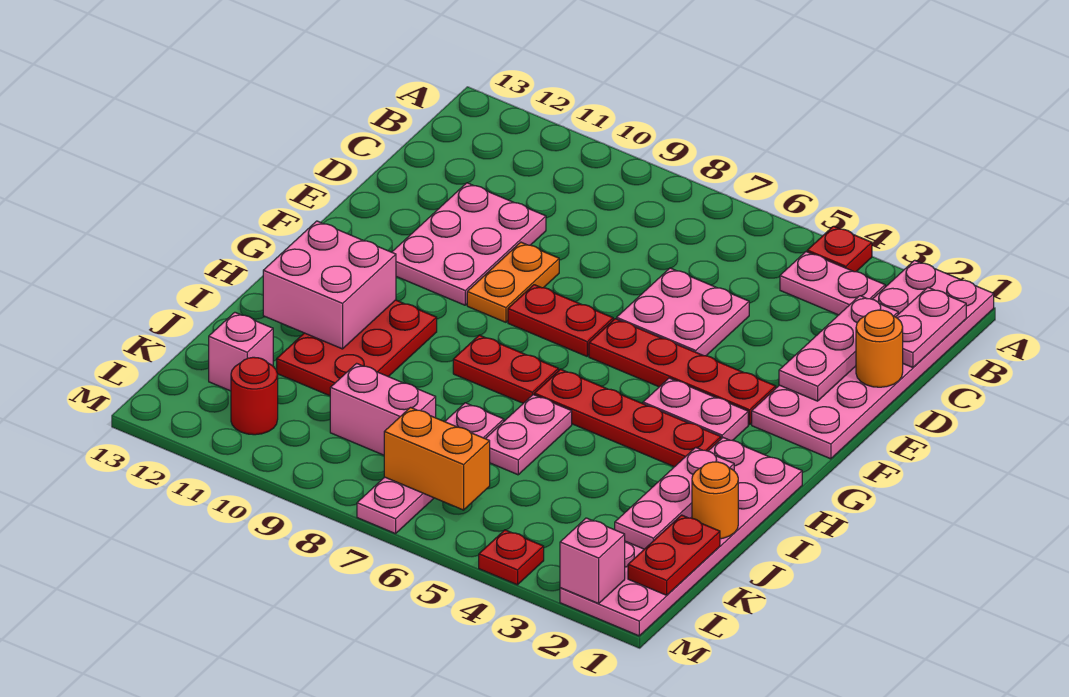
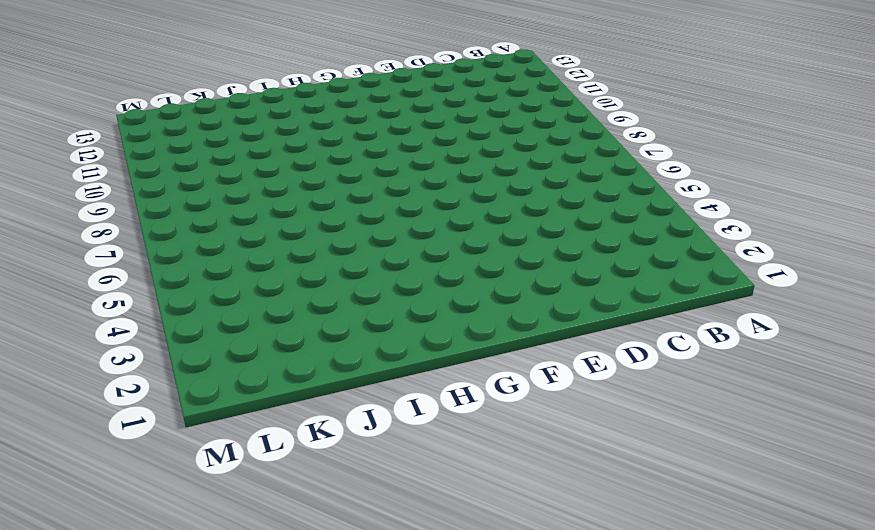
none -> pink plate A1:F2 level 1
none -> red plate A4 level 1
none -> pink plate B3:B4 level 1

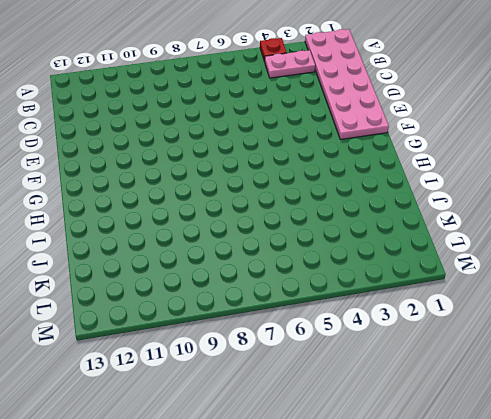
none -> pink plate D5:E6 level 1
none -> pink plate D10:F11 level 1
none -> orange plate E9:F9 level 1

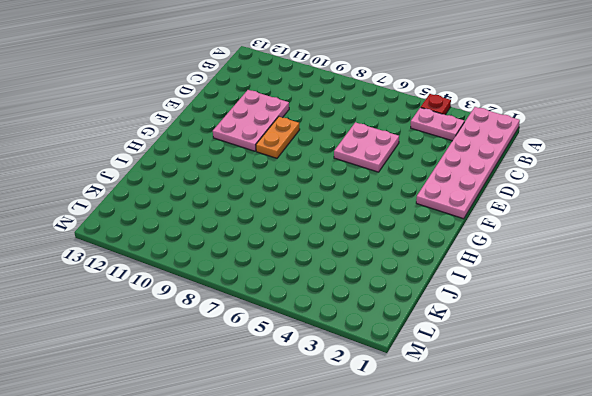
none -> red plate F3:F6 level 1
none -> red plate F7:F8 level 1
none -> pink plate G3:G4 level 1

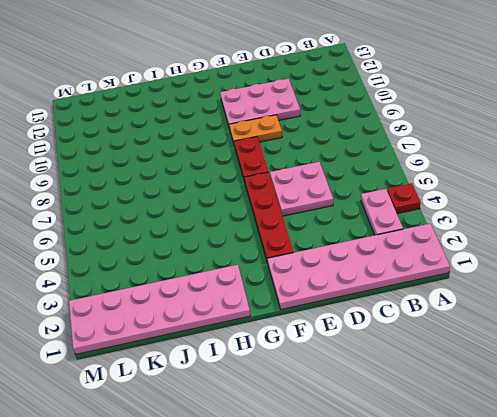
none -> pink plate G3:G4 level 1
none -> red plate H3:H6 level 1
none -> red plate H7:H8 level 1

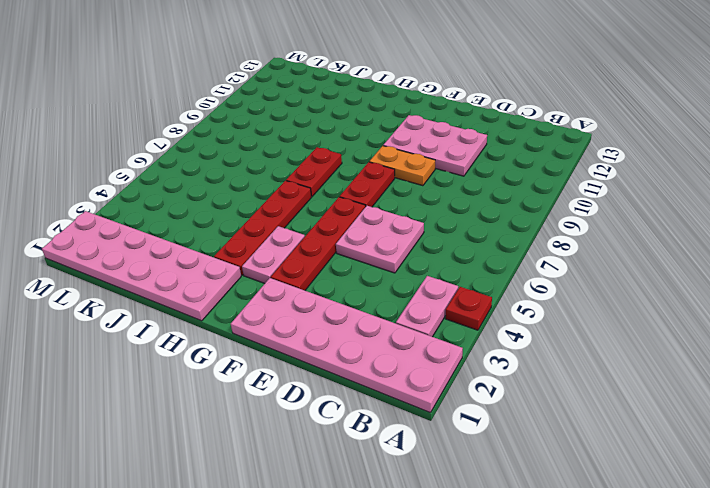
none -> red plate H10:J11 level 1
none -> pink plate I6:J6 level 1
none -> pink plate J7:M7 level 1

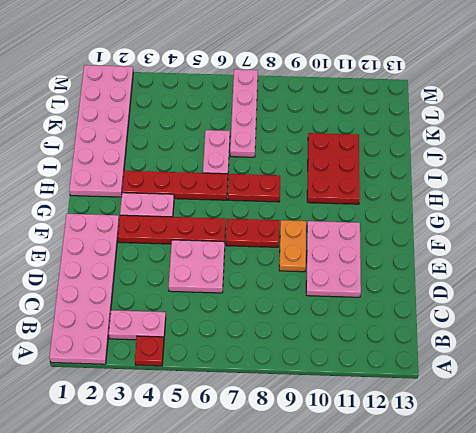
none -> pink brick K8:K9 level 1
none -> pink brick K12 level 1
none -> red round brick L11 level 1

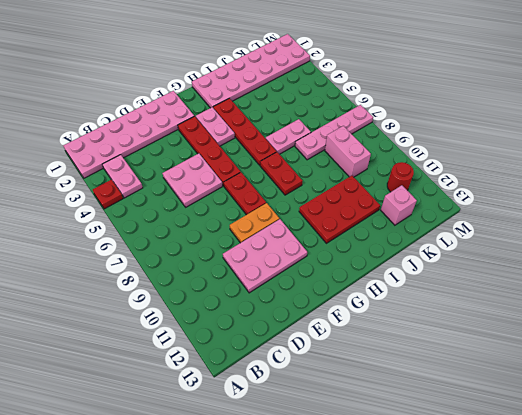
none -> red plate M4 level 1
none -> pink plate B1:C1 level 2
none -> pink plate C2:E2 level 2

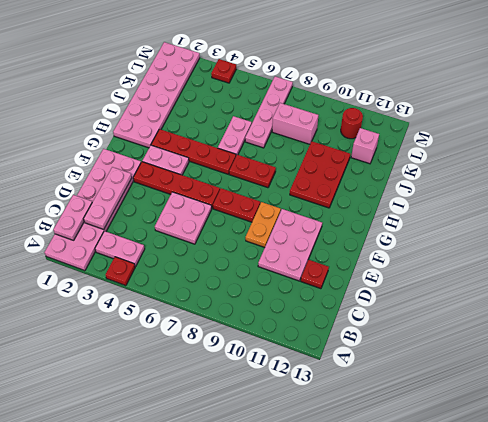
red plate D12 level 1 -> none
none -> orange round brick D1 level 2
none -> pink brick H11:I12 level 2
none -> pink plate I2:K2 level 2

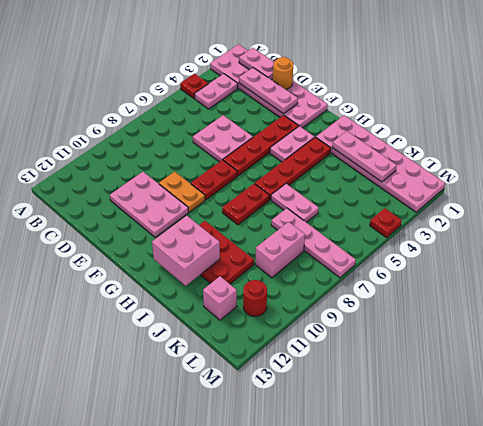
none -> orange round brick J1 level 2
none -> red plate K1:L1 level 2
none -> orange brick L6:L7 level 2

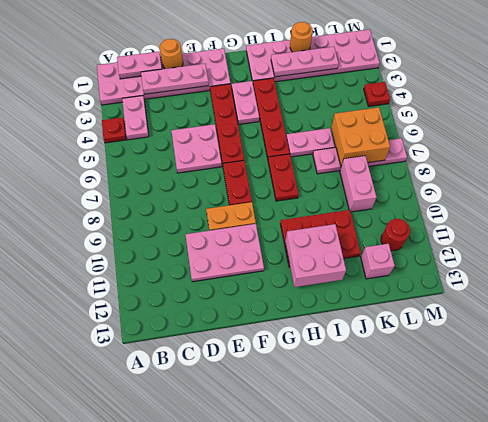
orange brick K6:L7 level 2 -> orange brick L6:L7 level 2
none -> red plate K1:L1 level 2
none -> pink brick M2 level 2

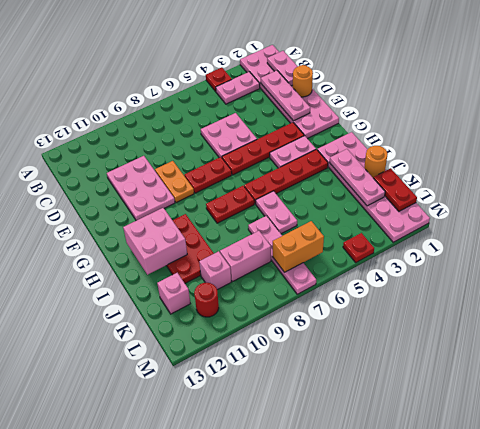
pink brick K10 level 1 -> pink brick M2 level 2

